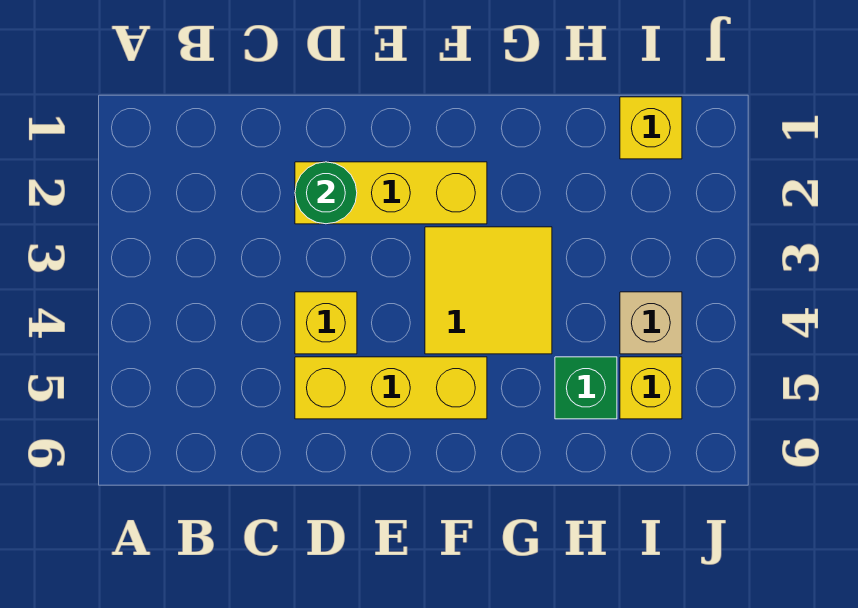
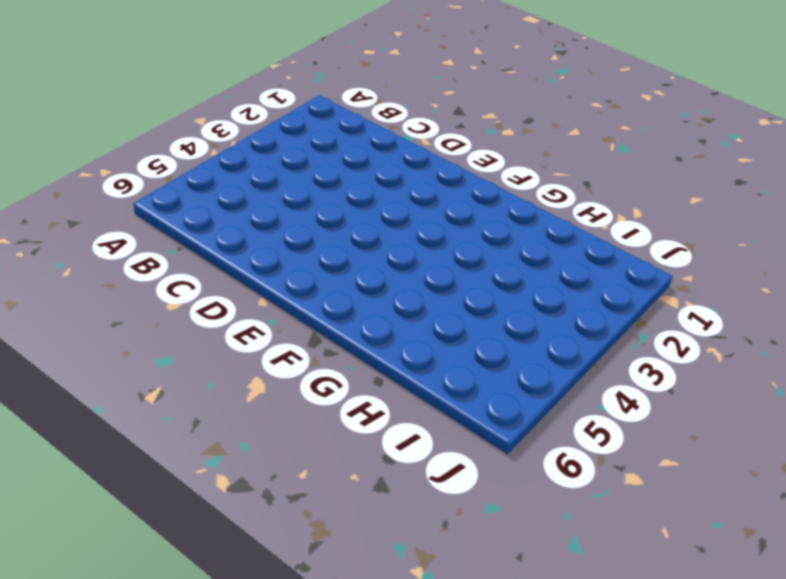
none -> yellow brick D2:F2 level 1
none -> yellow brick D4 level 1

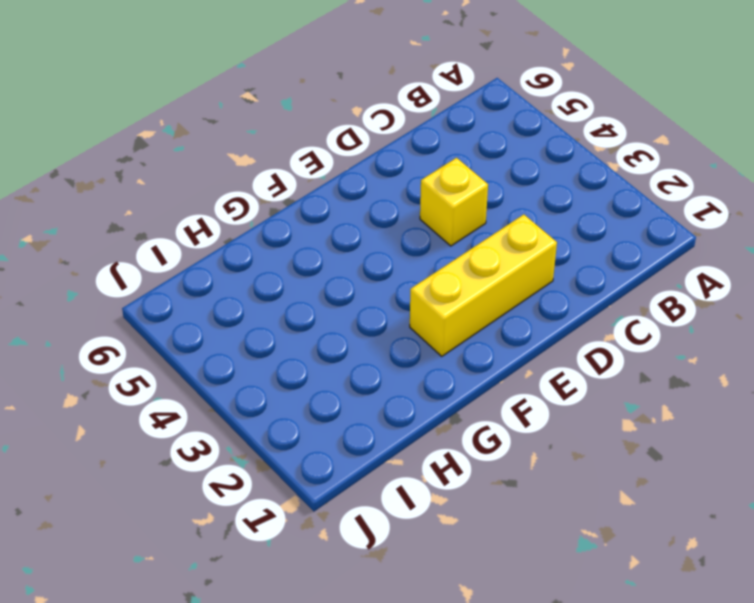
none -> yellow brick D5:F5 level 1
none -> yellow tile F3:G4 level 1

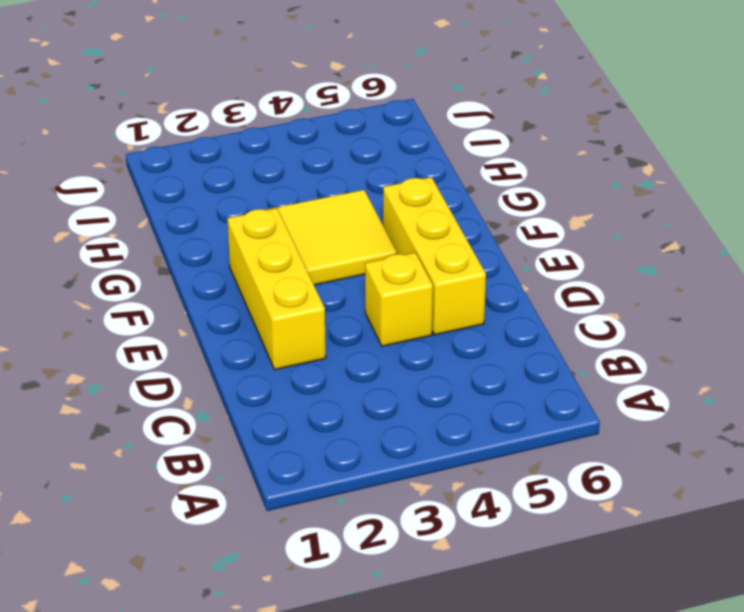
none -> green brick H5 level 1
none -> yellow brick I1 level 1

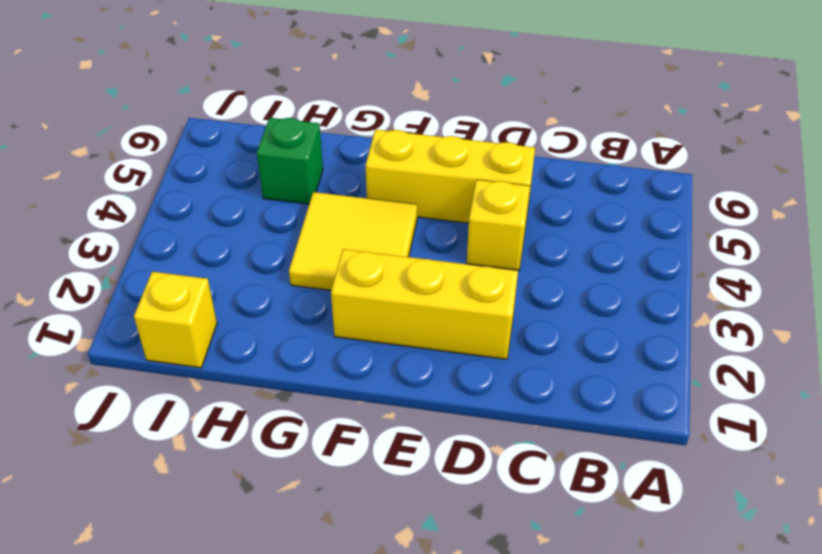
none -> tan brick I4 level 1
none -> yellow brick I5 level 1

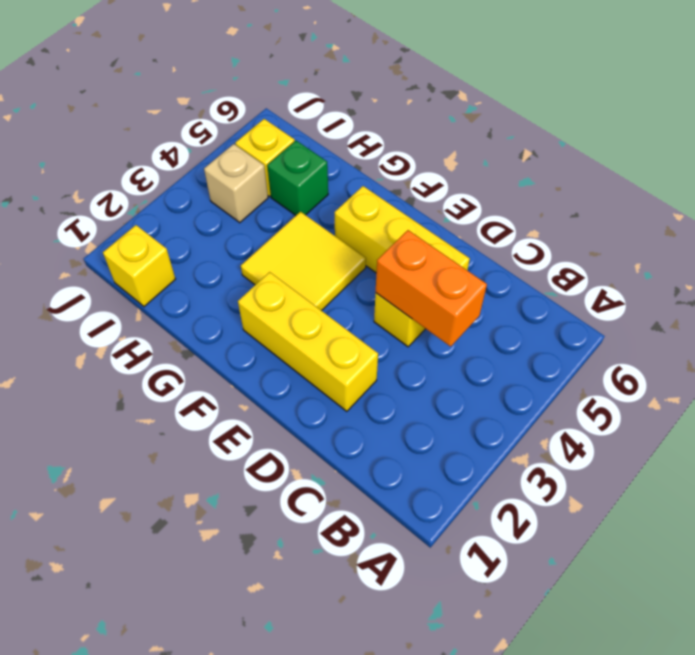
orange brick C4:D4 level 2 -> none
none -> green round brick D2 level 2

